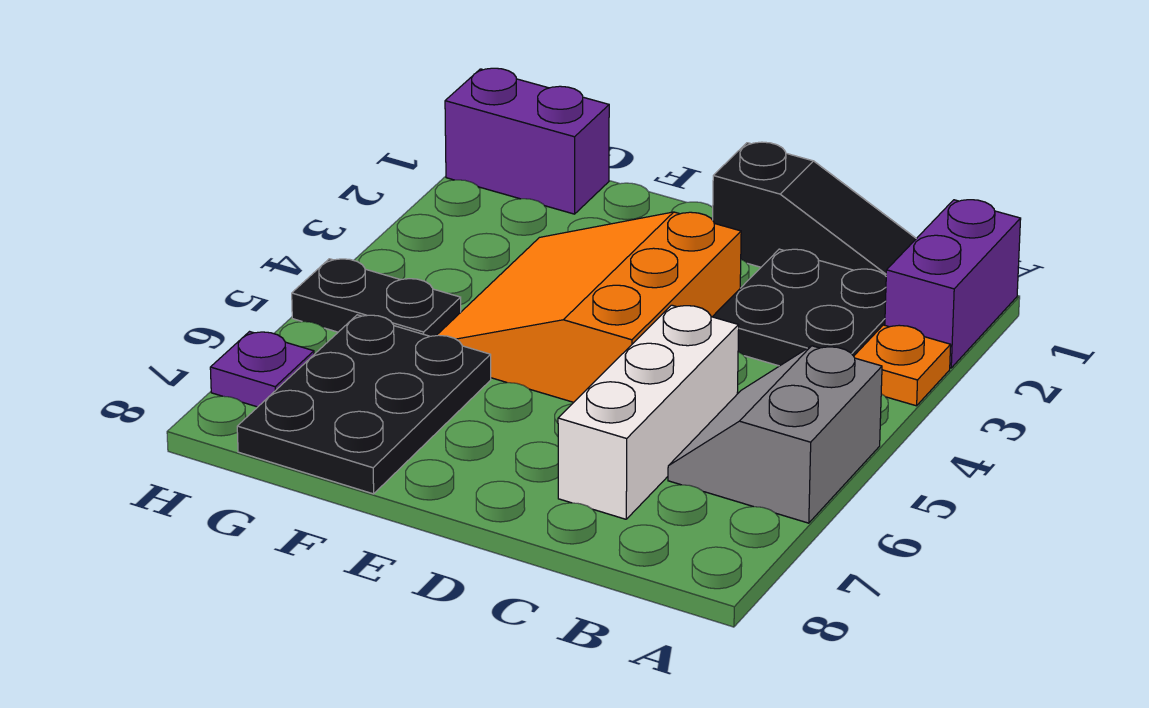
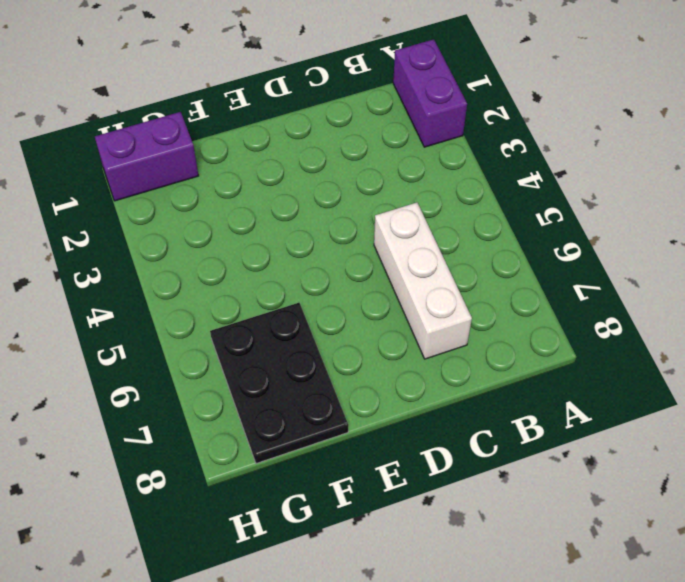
none -> orange plate A3 level 1
none -> grey slope A5:B6 level 1 top A

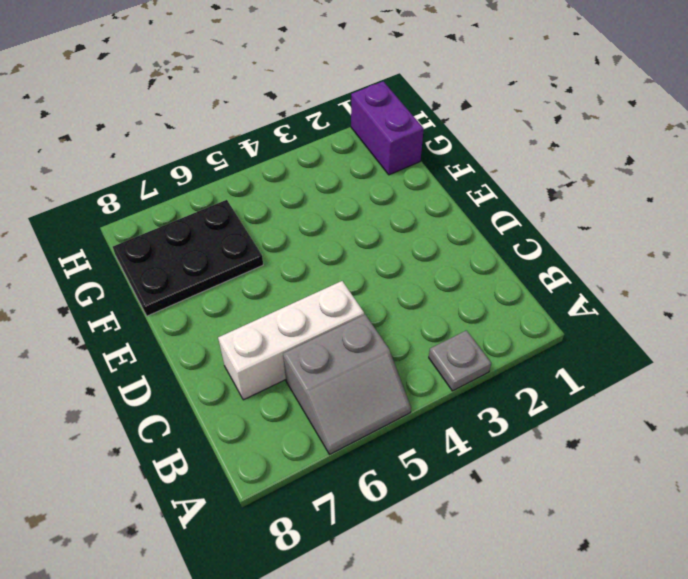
grey plate A3 level 1 -> orange plate A3 level 1
grey slope A5:B6 level 1 top B -> grey slope A5:B6 level 1 top A
none -> purple brick A1:A2 level 1
none -> black slope B1:D1 level 1 top D

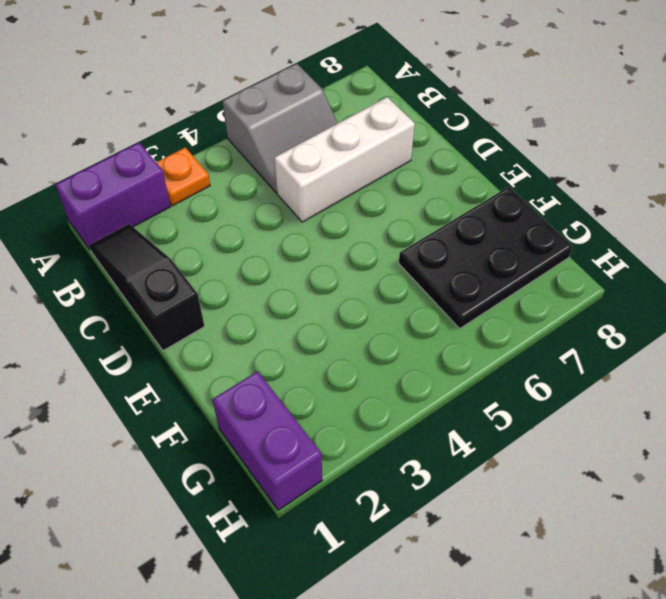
none -> black plate B2:C3 level 1
none -> orange slope D3:F5 level 1 top D

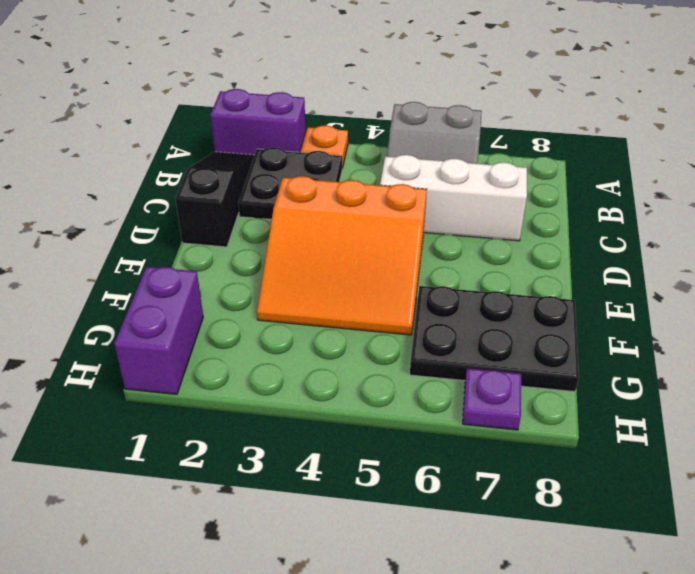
none -> black plate G5:H5 level 1

